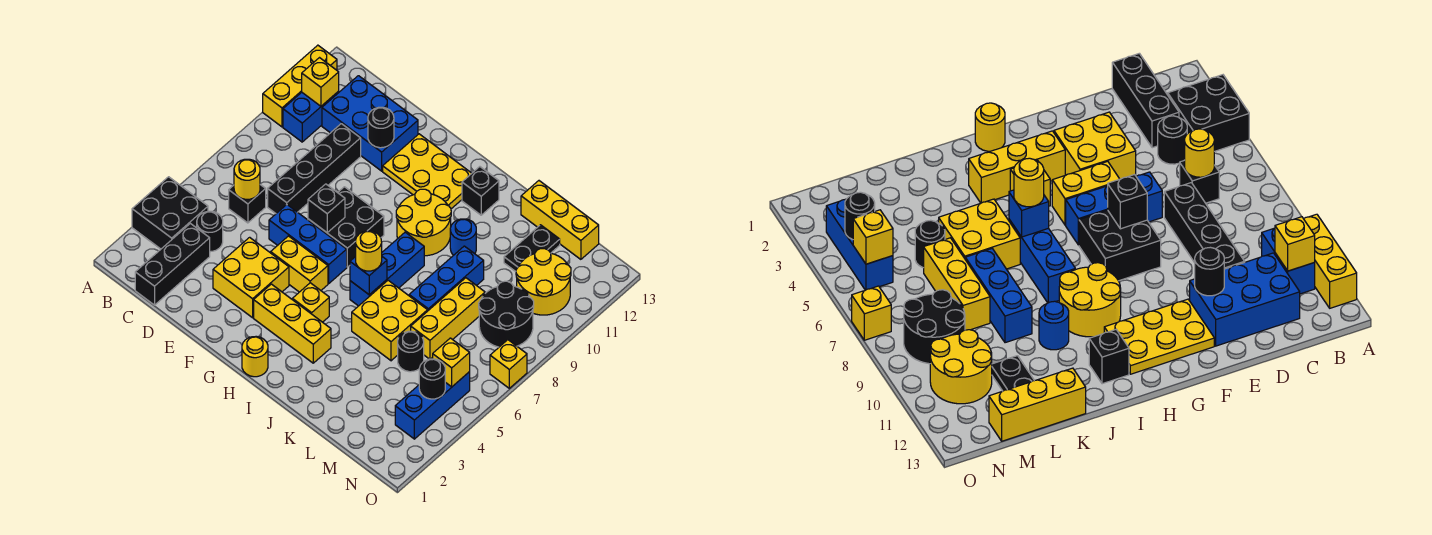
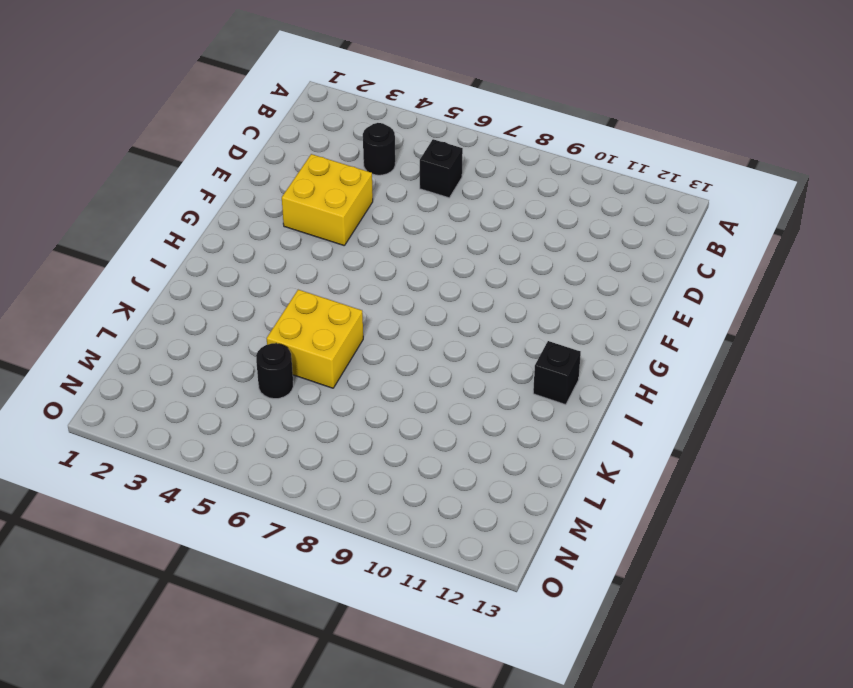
none -> black brick A3:B4 level 1
none -> yellow brick A10:A12 level 1
none -> blue brick B10:B11 level 1
none -> black brick C1:C3 level 1

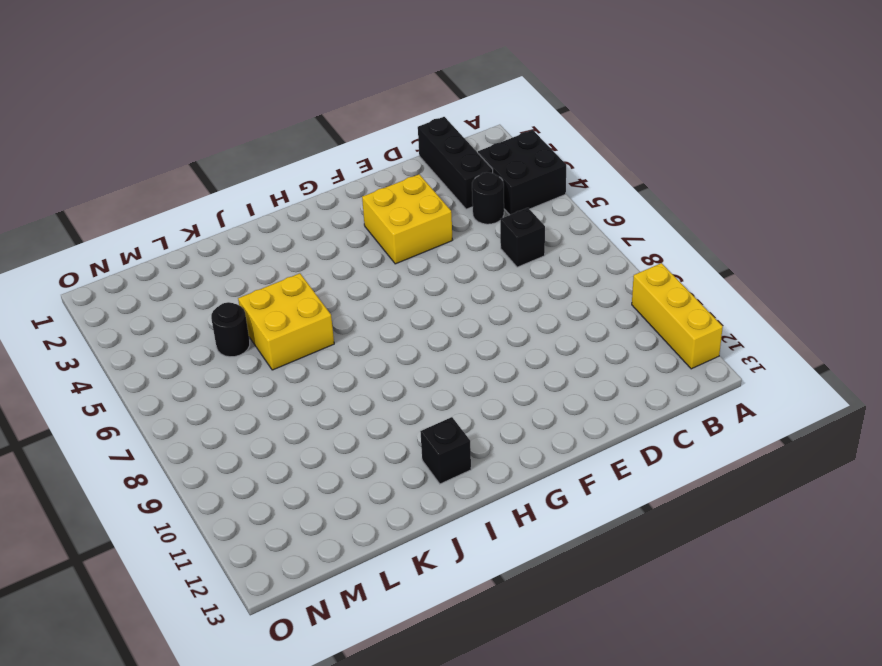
none -> blue brick B10:B11 level 1
none -> blue brick C11:E12 level 1
none -> black brick D7:D10 level 1
none -> blue brick E6:G6 level 1

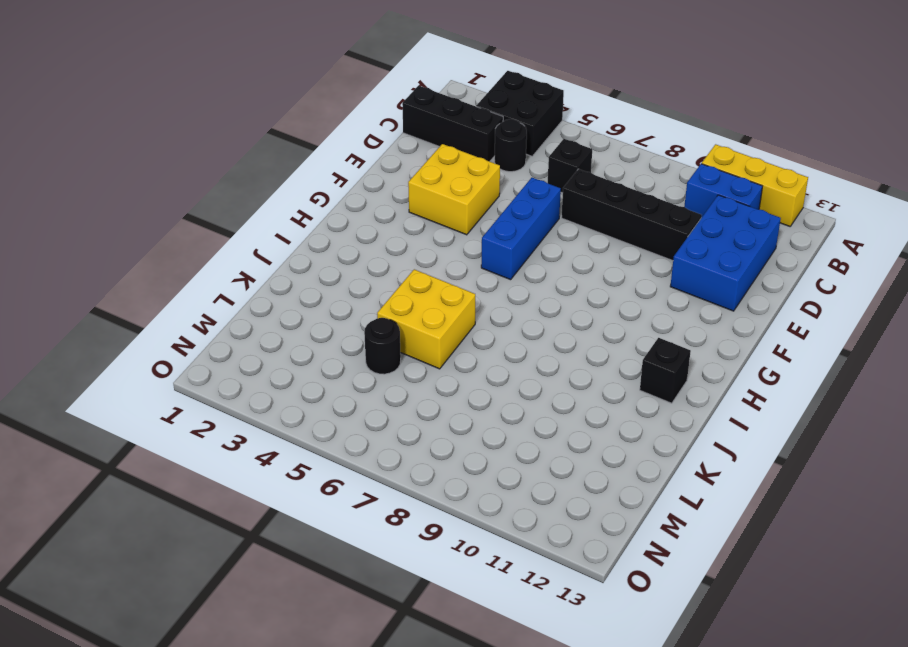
none -> yellow brick F5:G5 level 1
none -> black brick F7:G8 level 1
none -> yellow plate F11:H12 level 1
none -> yellow brick G3:I3 level 1

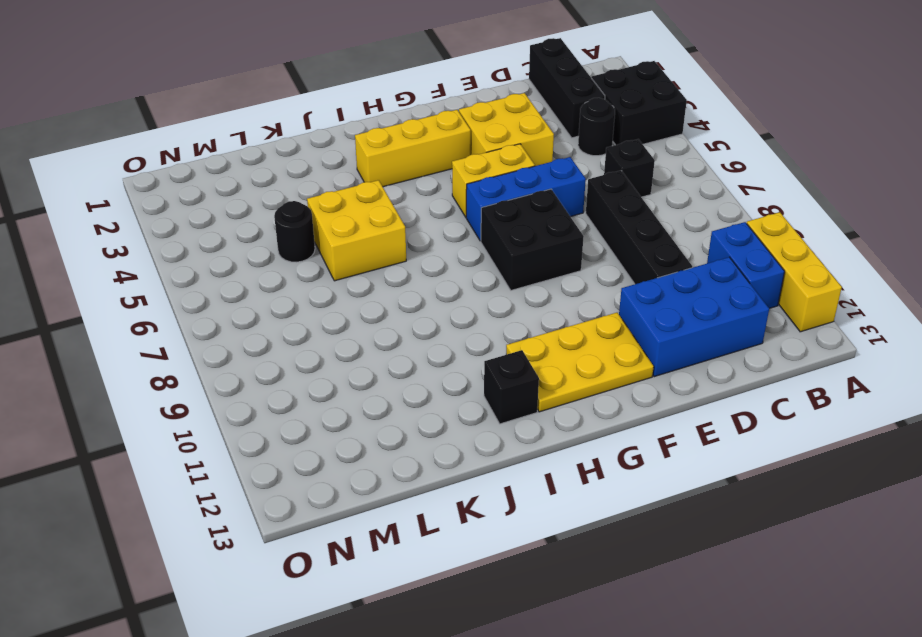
none -> yellow round brick H1 level 1
none -> yellow brick H4 level 1
none -> yellow round brick H9:I10 level 1
none -> blue brick I6:I8 level 1

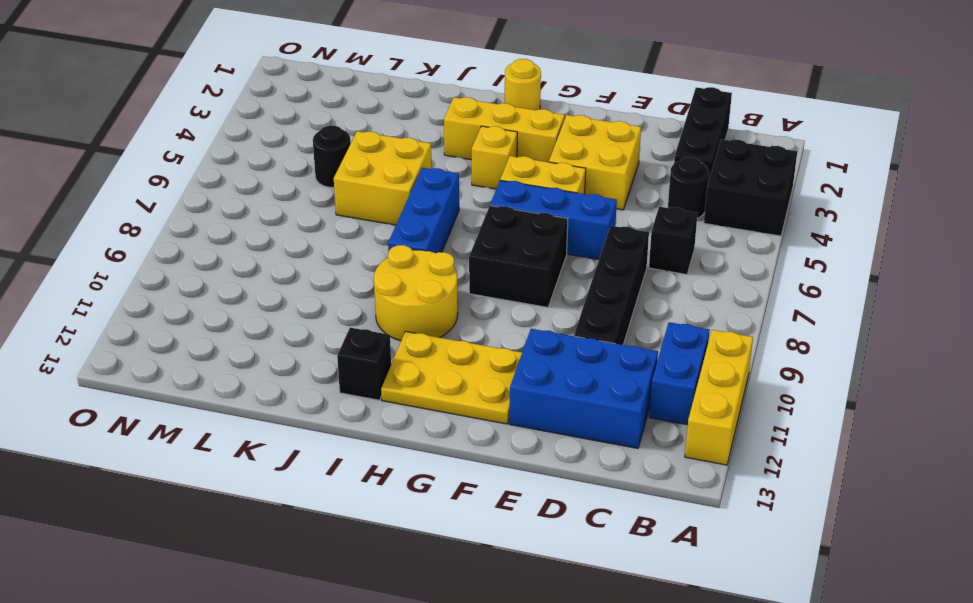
none -> blue round brick J10 level 1
none -> blue brick K7:K9 level 1
none -> yellow brick K13:M13 level 1
none -> yellow brick L6:L8 level 1

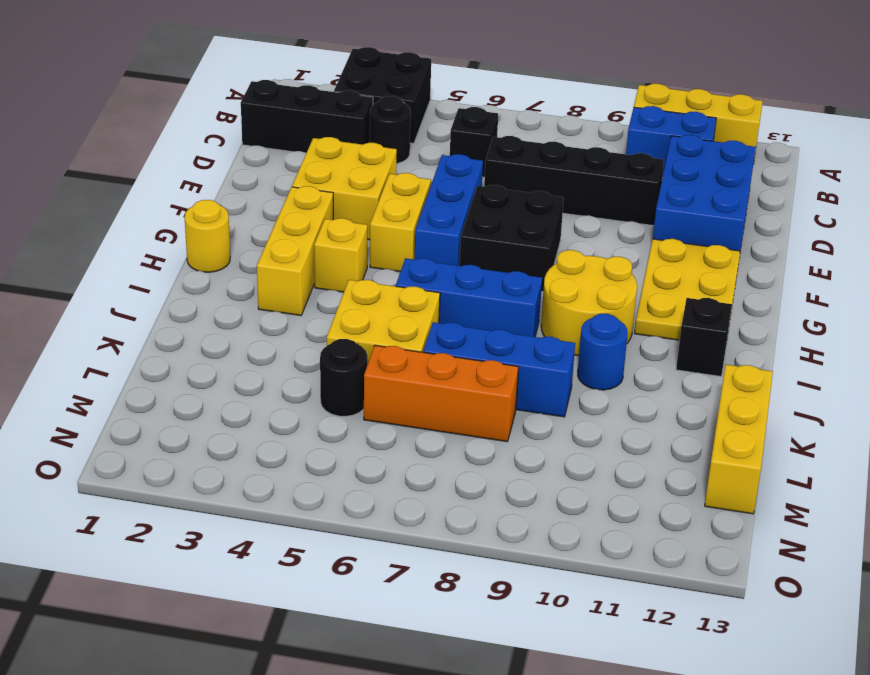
orange brick L6:L8 level 1 -> yellow brick L6:L8 level 1
none -> black plate L11:L12 level 1
none -> black round brick M8:N9 level 1
none -> yellow round brick M10:N11 level 1
none -> blue brick N3:N5 level 1

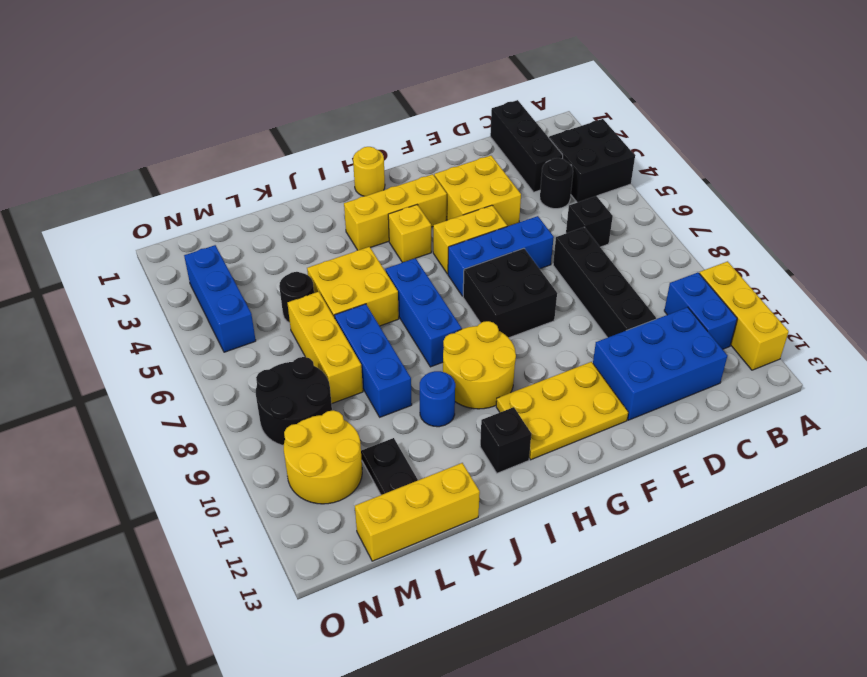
none -> yellow brick O7 level 1
none -> yellow brick B11 level 2
none -> yellow round brick C6 level 2
none -> black round brick E11 level 2

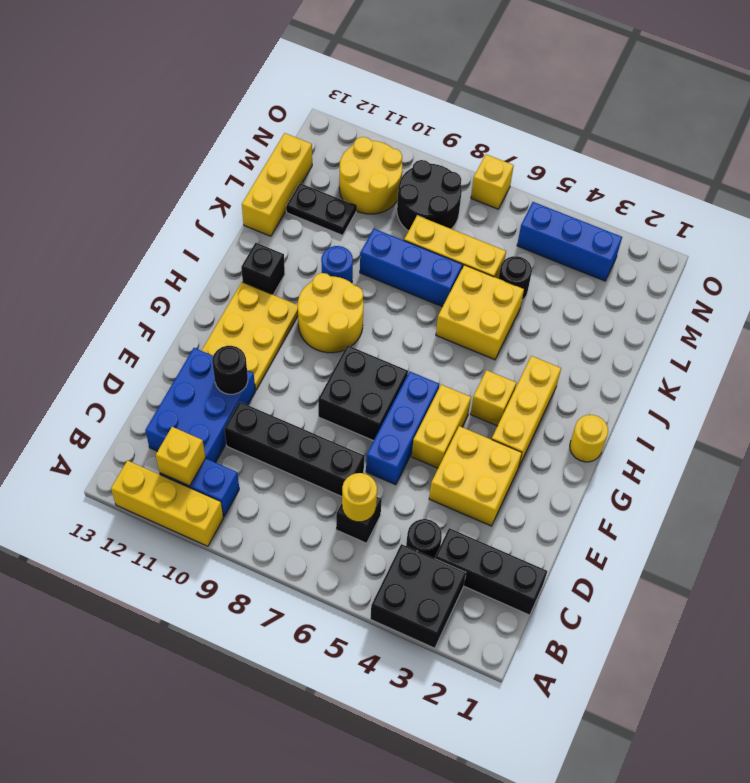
none -> blue brick I6:I8 level 1
none -> black brick F7 level 2
none -> blue brick I6 level 2
none -> black round brick N4 level 2

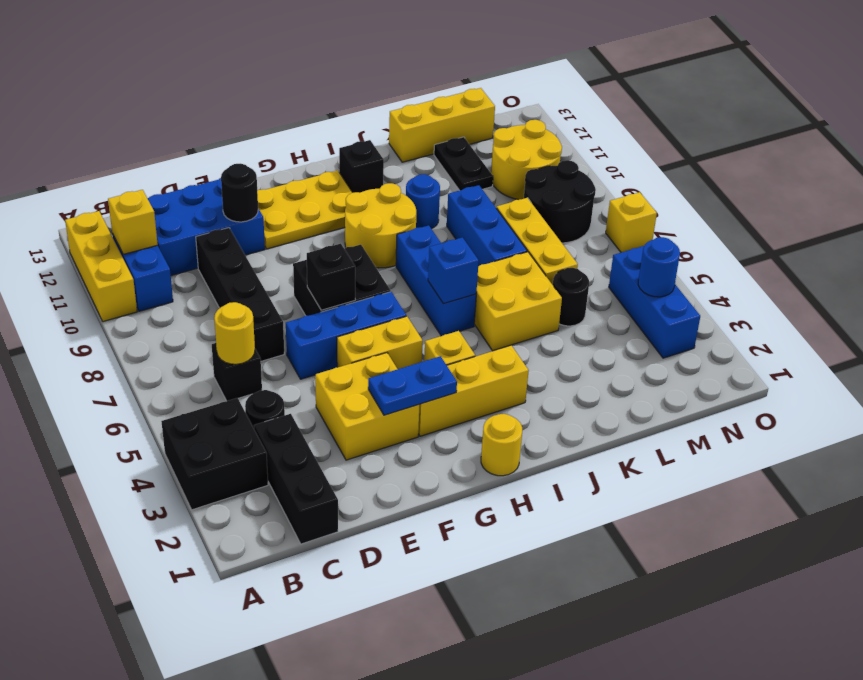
blue plate F3:G3 level 2 -> none
blue round brick N4 level 2 -> black round brick N4 level 2
none -> yellow brick N5 level 2
none -> yellow round brick I6 level 3

